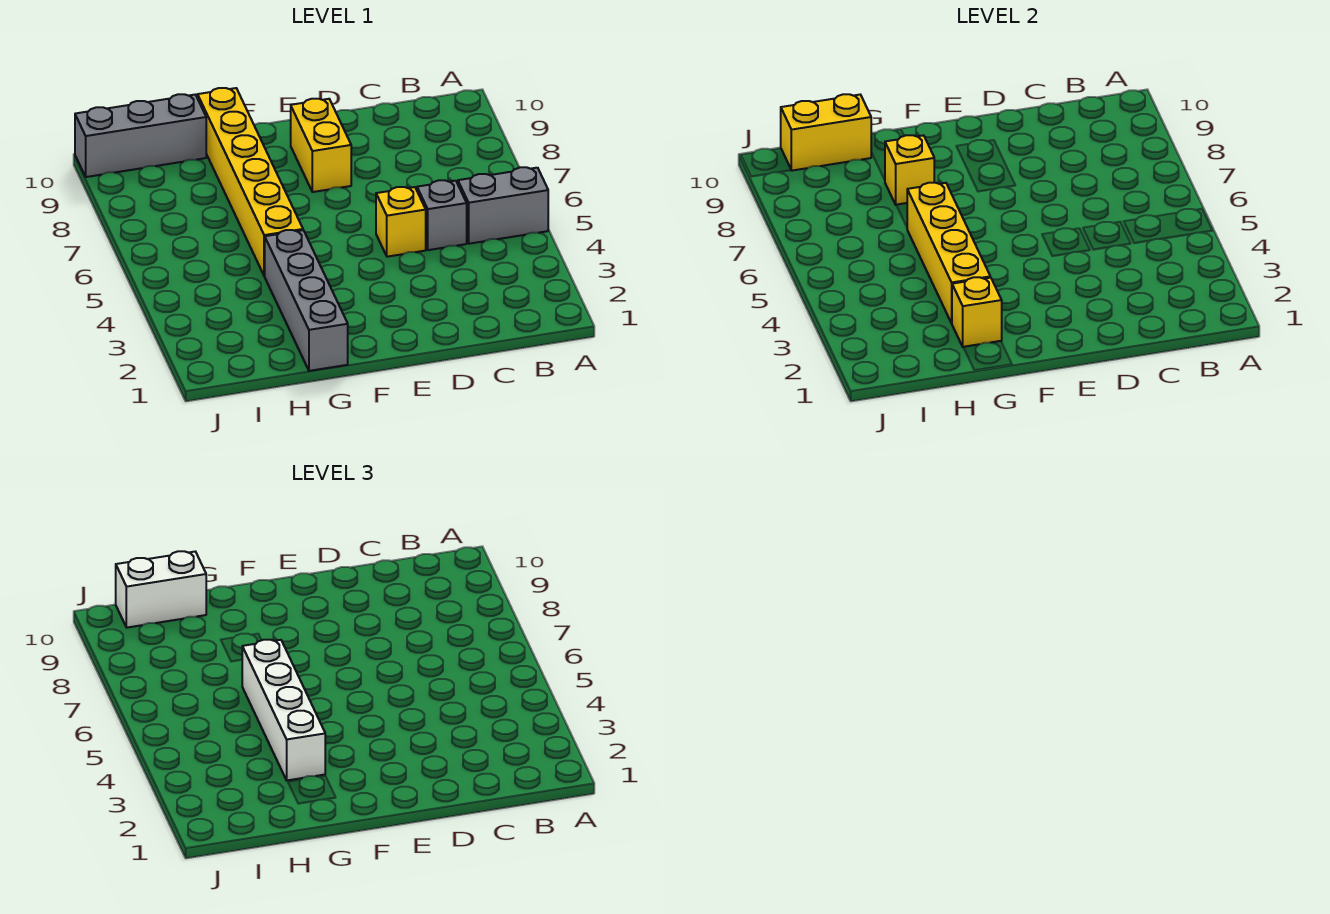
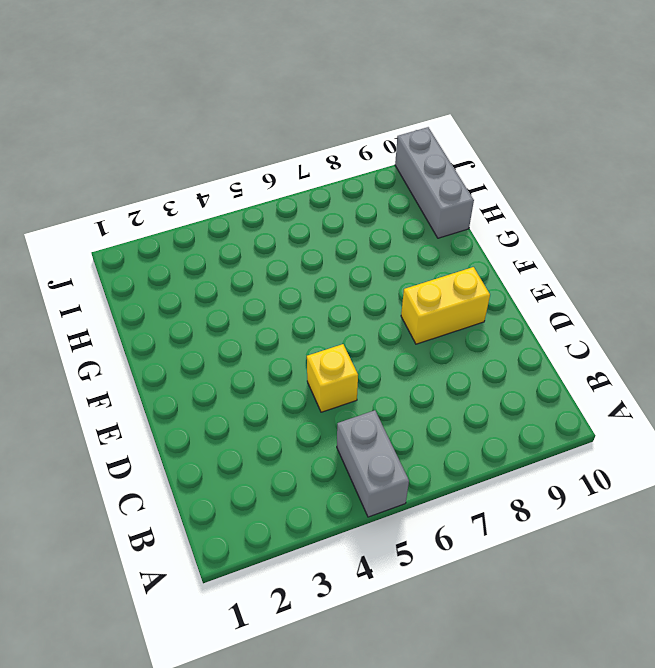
none -> grey brick C5 level 1
none -> grey brick G1:G4 level 1
none -> yellow brick G5:G10 level 1

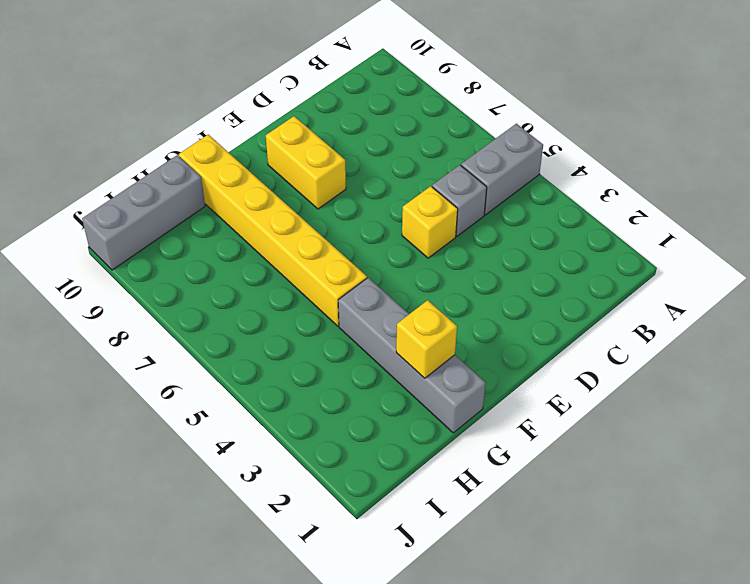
none -> yellow brick G3:G6 level 2
none -> yellow brick G8 level 2
none -> yellow brick H10:I10 level 2

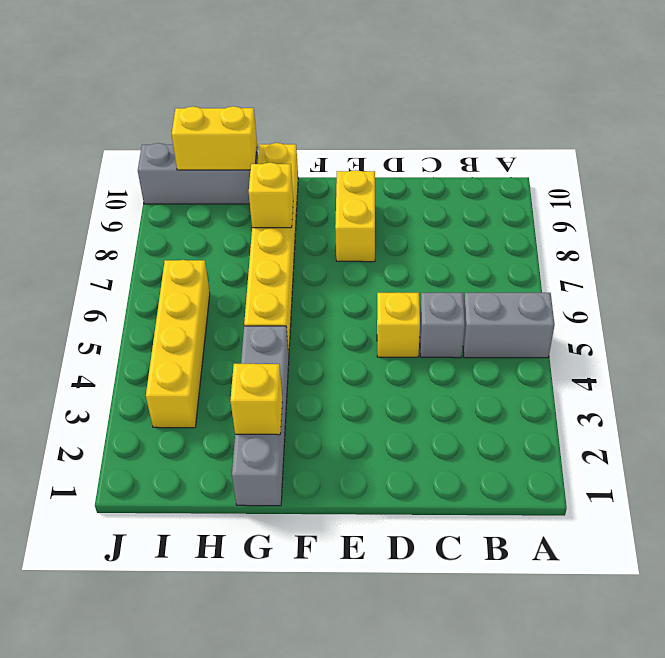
yellow brick I3:I6 level 1 -> yellow brick G3:G6 level 2
none -> white brick G3:G6 level 3
none -> white brick H10:I10 level 3

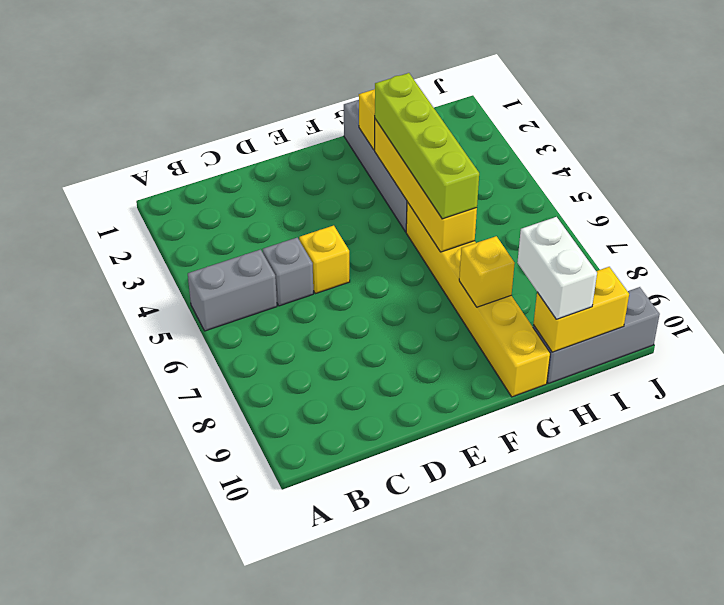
lime brick G3:G6 level 3 -> white brick G3:G6 level 3
white brick H9:H10 level 3 -> white brick H10:I10 level 3
none -> yellow brick E8:E9 level 1

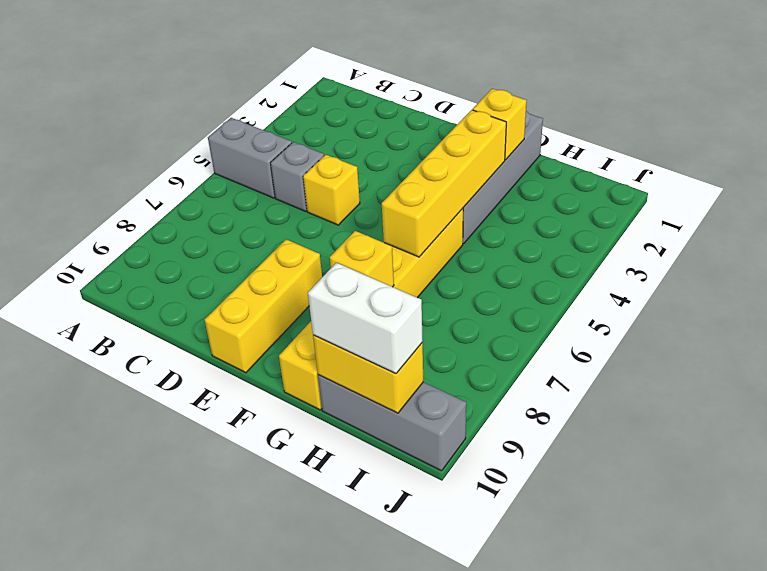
yellow brick E8:E10 level 1 -> yellow brick E8:E9 level 1
none -> white brick G3:G6 level 3

